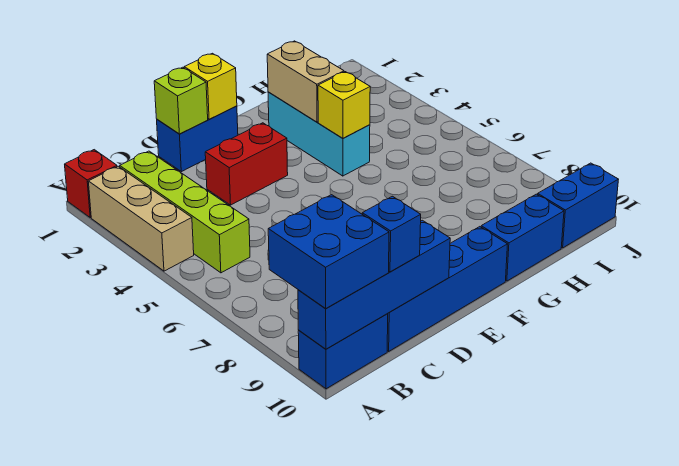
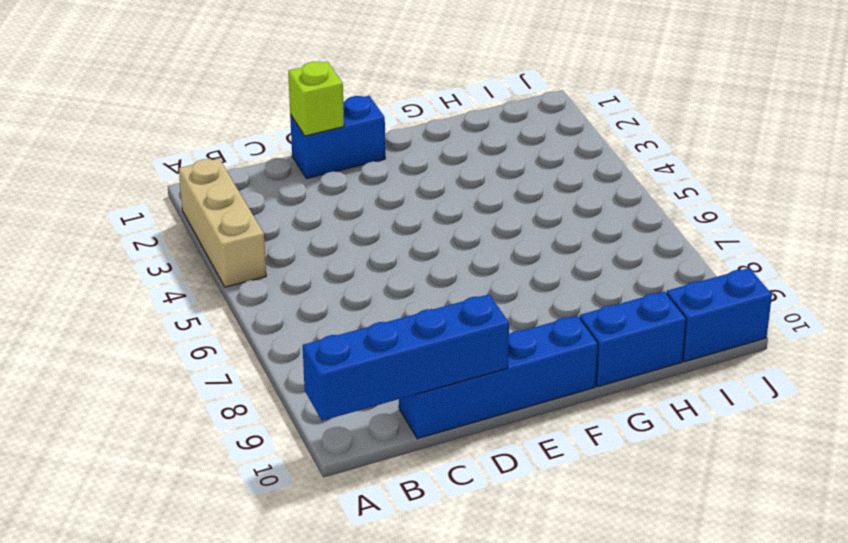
none -> red brick A1 level 1
none -> blue brick A10:B10 level 1
none -> lime brick B2:B5 level 1

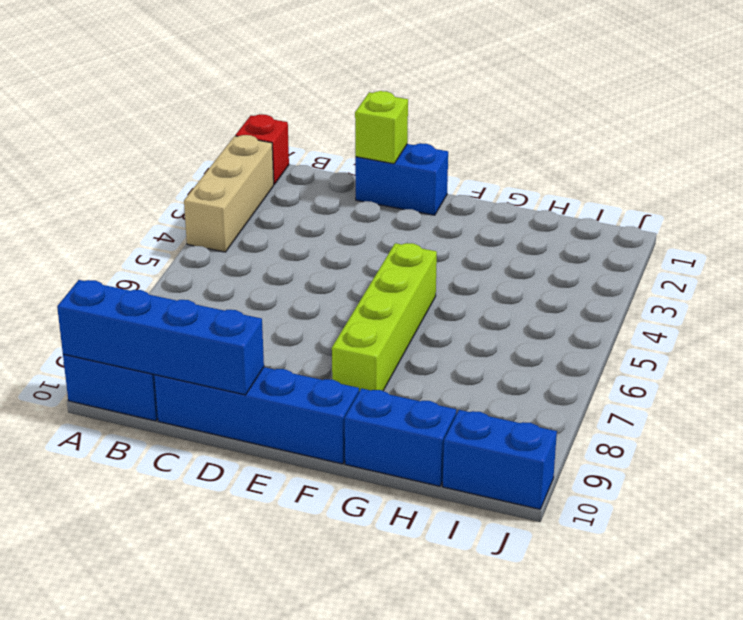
lime brick F5:F8 level 1 -> lime brick B2:B5 level 1
none -> red brick D3:E3 level 1
none -> cyan brick G2:G4 level 1
none -> yellow brick E1 level 2

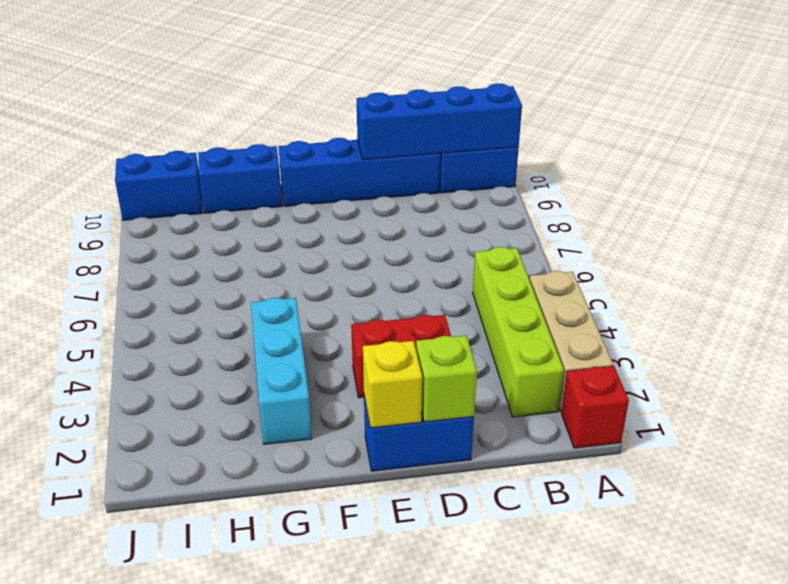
none -> tan brick G2:G3 level 2
none -> yellow brick G4 level 2
none -> blue brick A9:B10 level 3

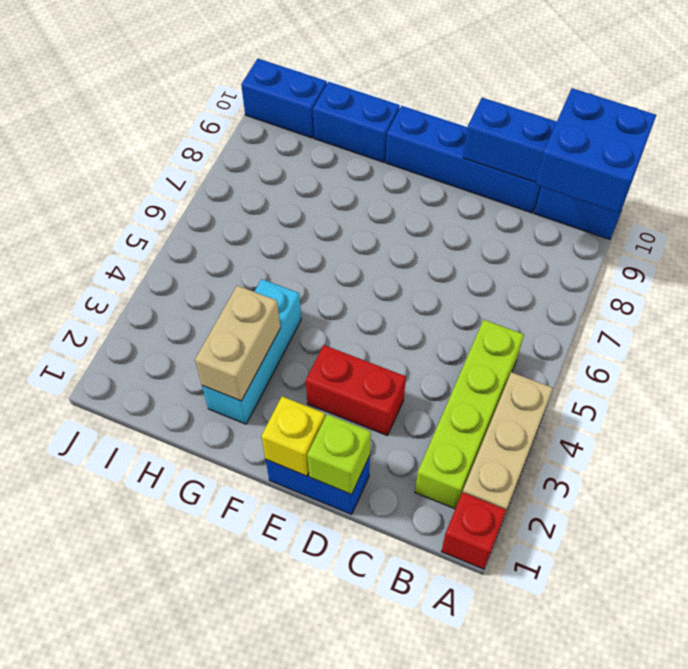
none -> yellow brick G4 level 2
none -> blue brick C10 level 3

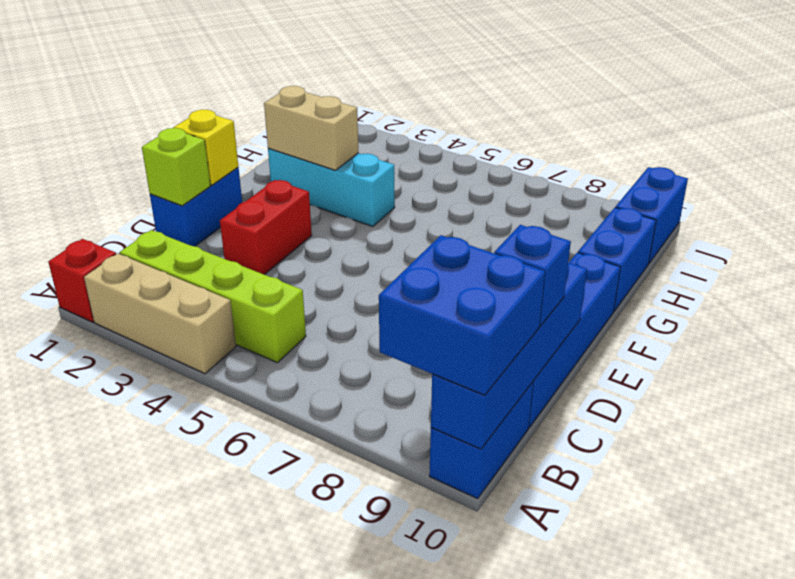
none -> yellow brick G4 level 2

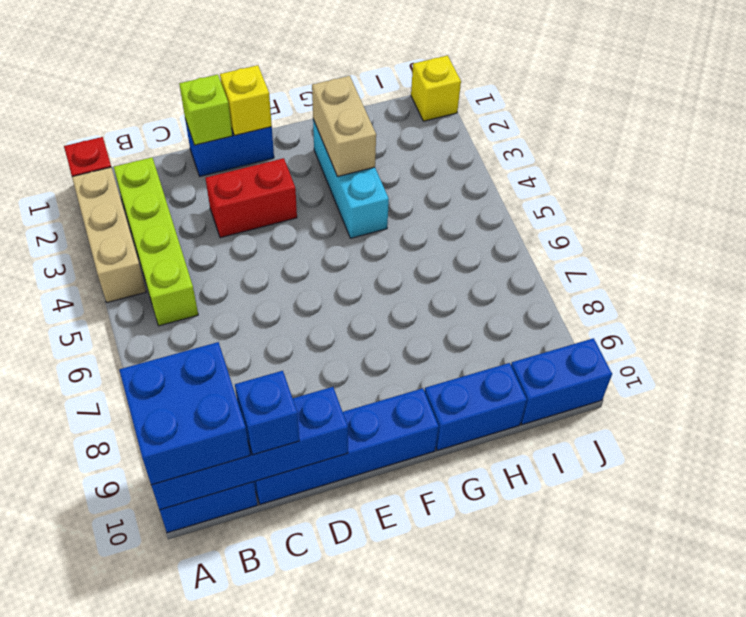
yellow brick J1 level 1 -> yellow brick G4 level 2

